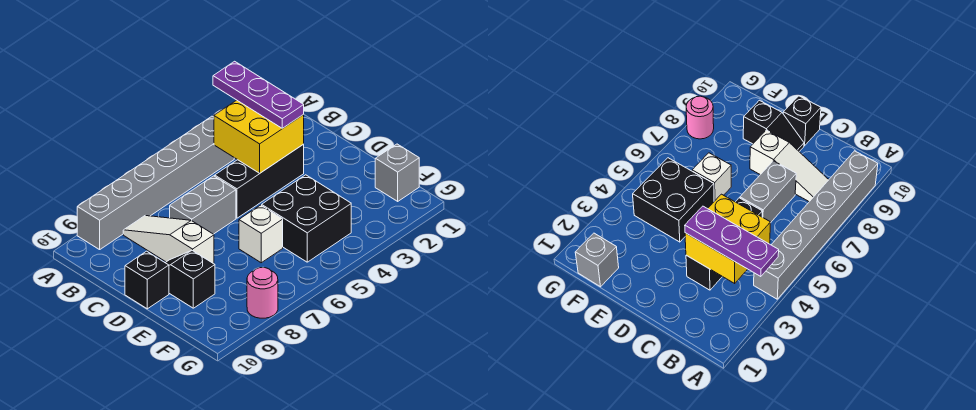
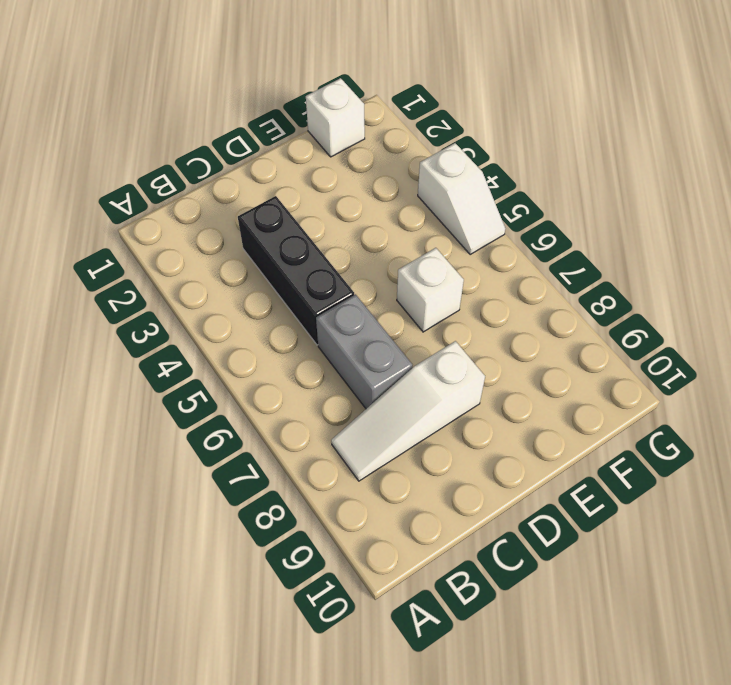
white brick F1 level 1 -> grey brick F1 level 1
white slope G4:G5 level 1 top 4 -> none
none -> grey brick A4:A9 level 1
none -> black slope D9:E9 level 1 top E
none -> black brick D10 level 1

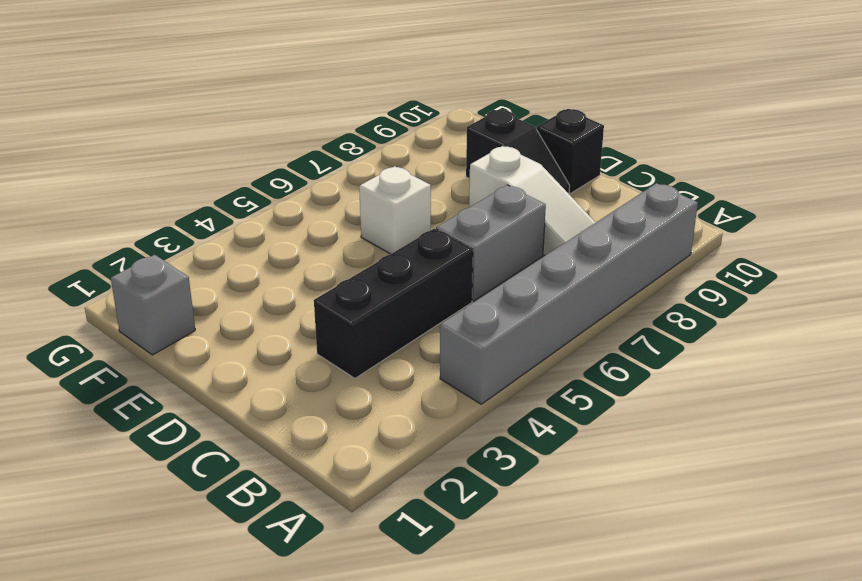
none -> black brick E4:F5 level 1
none -> pink round brick G8 level 1
none -> yellow brick B3:C4 level 2

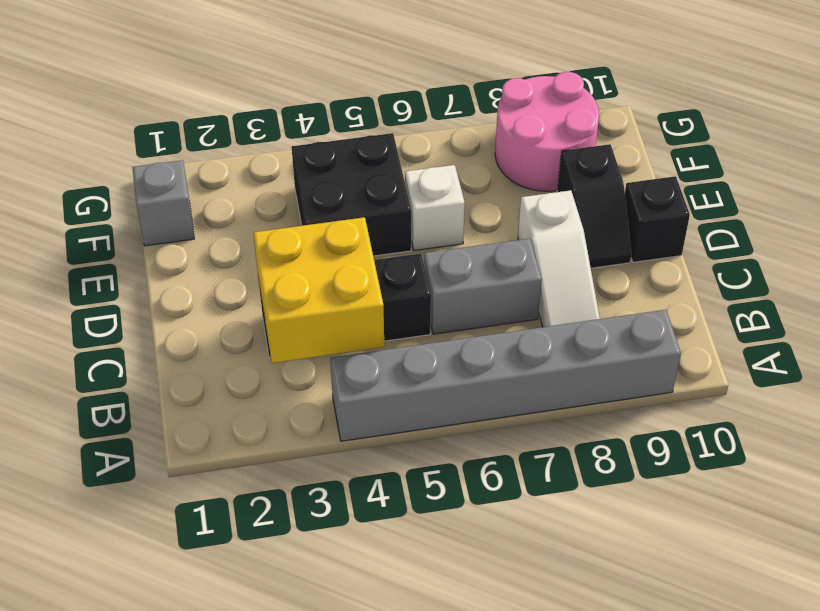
pink round brick F8:G9 level 1 -> pink round brick G8 level 1
none -> purple plate A3:C3 level 3

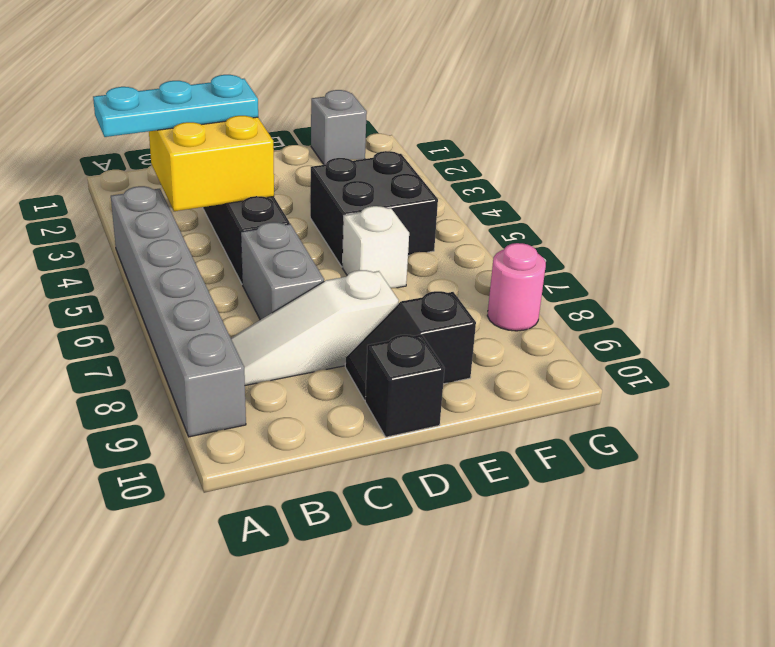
cyan plate A3:C3 level 3 -> purple plate A3:C3 level 3

